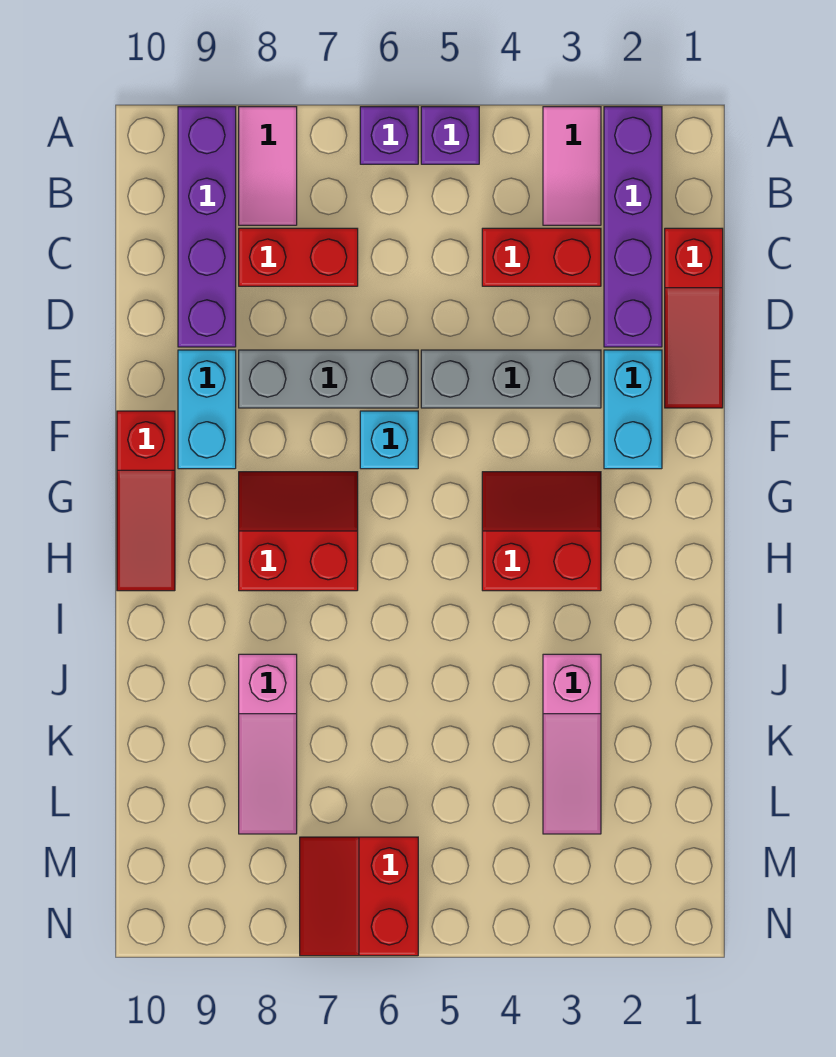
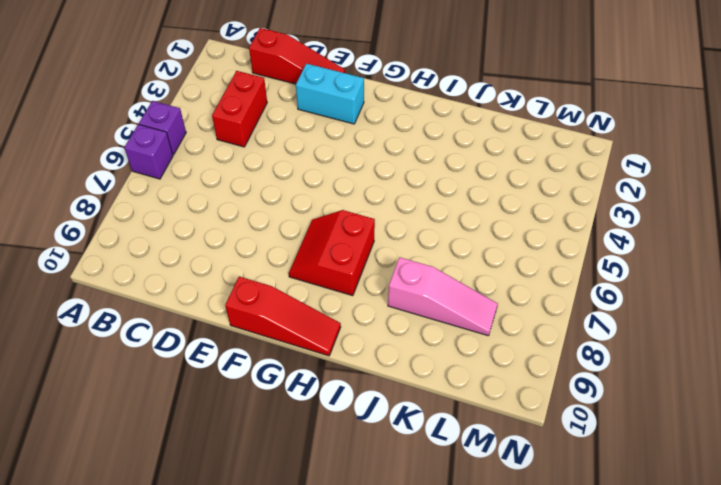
none -> purple brick A2:D2 level 1
none -> pink tile A3:B3 level 1
none -> pink tile A8:B8 level 1

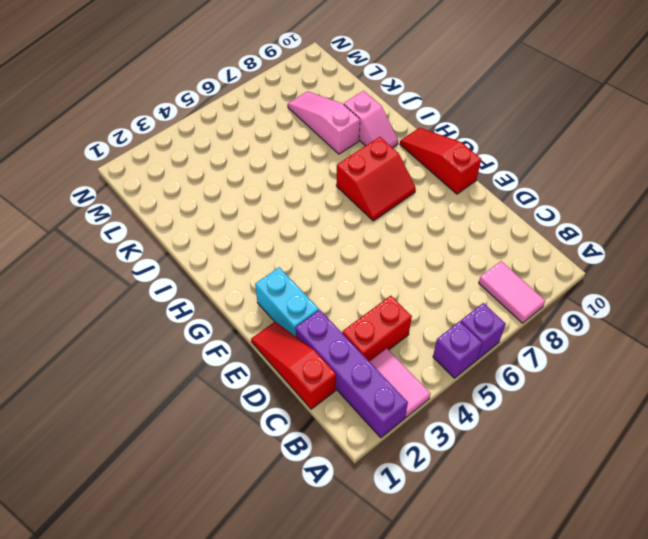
pink slope I9:J9 level 1 top J -> none
none -> purple brick A9:D9 level 1
none -> red brick C7:C8 level 1
none -> grey brick E3:E5 level 1

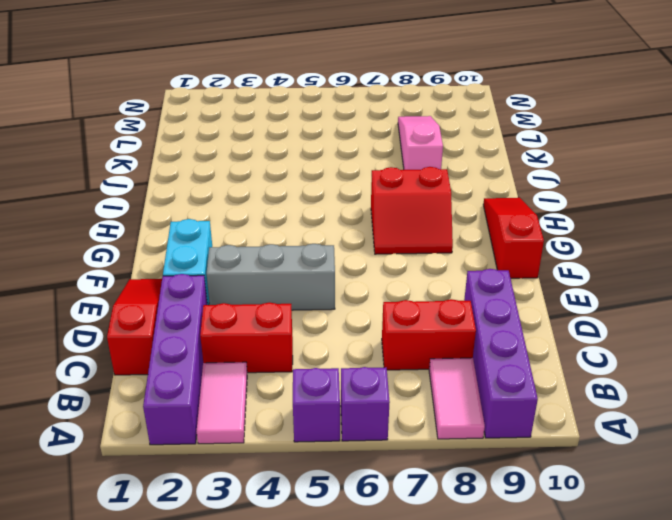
none -> grey brick E6:E8 level 1
none -> cyan brick E9:F9 level 1
none -> cyan brick F6 level 1

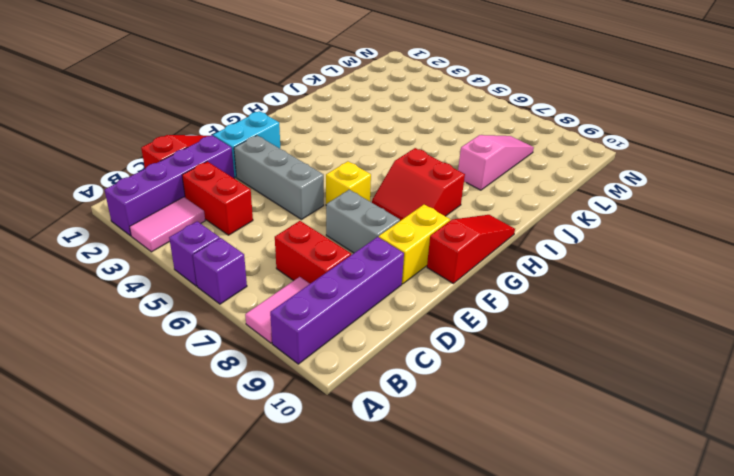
grey brick E7:E8 level 1 -> grey brick E6:E8 level 1
yellow brick E9:F9 level 1 -> cyan brick E9:F9 level 1
yellow brick F6 level 1 -> cyan brick F6 level 1
none -> red slope G3:H4 level 1 top H
none -> pink slope J3:L3 level 1 top J
none -> red slope M6:N7 level 1 top 6

